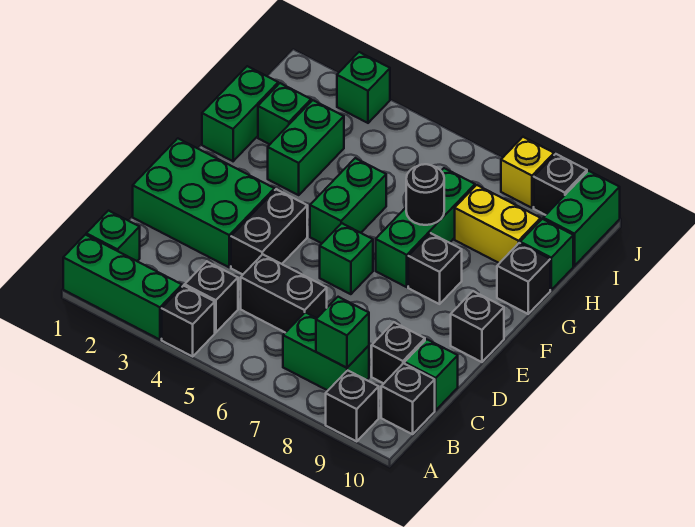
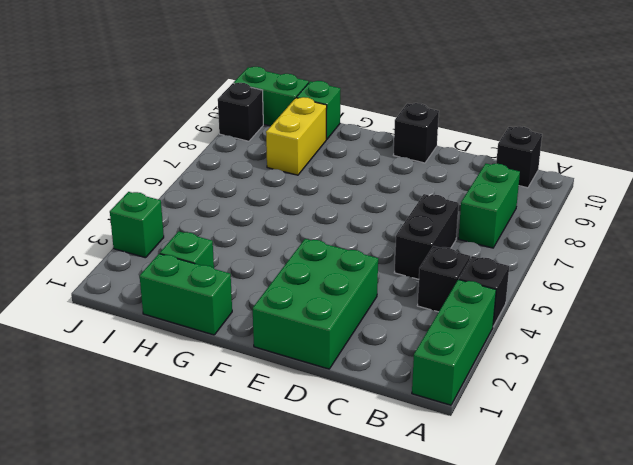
none -> black brick A9 level 1
none -> green brick B1 level 1
none -> black brick C9 level 1

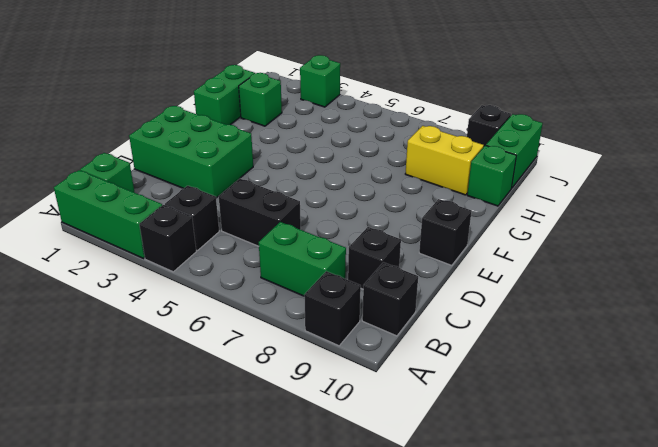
none -> green brick C10 level 1
none -> black brick D4:E4 level 1
none -> green brick E6 level 1

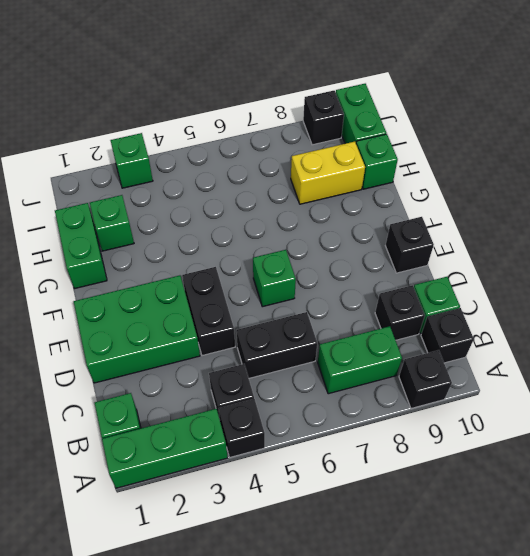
none -> green brick F5:G5 level 1
none -> green brick F7:H7 level 1
none -> black brick F8 level 1

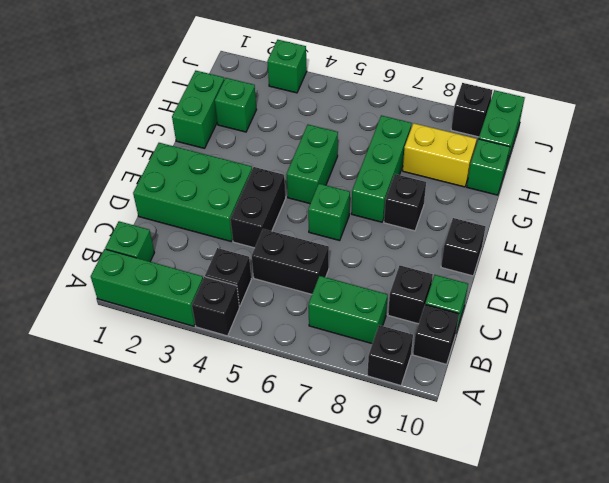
none -> green brick G3:H3 level 1
none -> black brick G10 level 1
none -> yellow brick J8 level 1

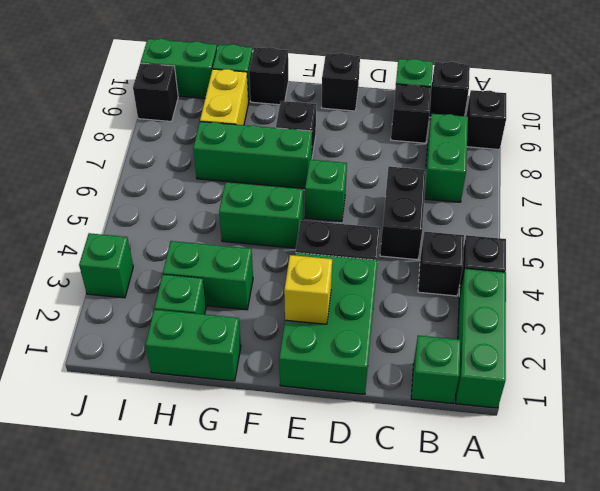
yellow brick E2 level 2 -> yellow brick J8 level 1
none -> green brick B8 level 2
none -> black round brick G7 level 2

